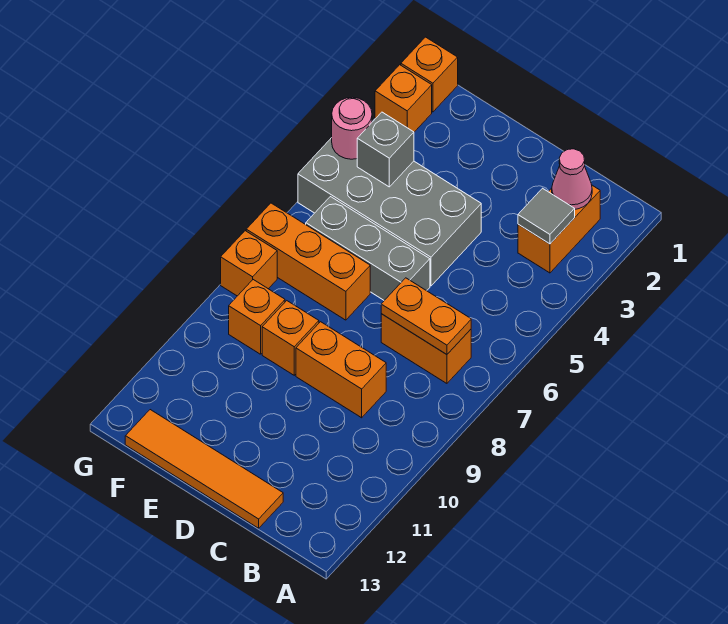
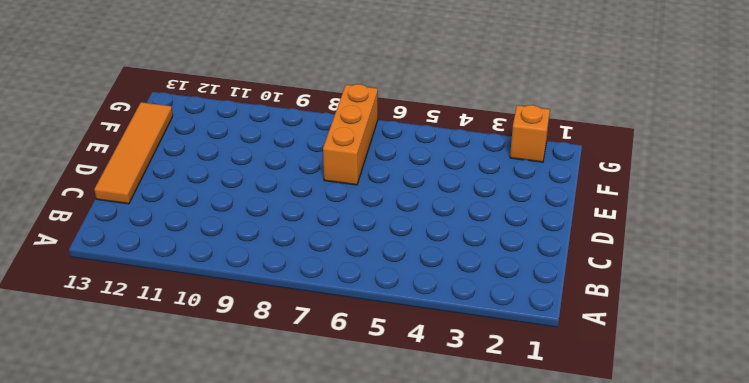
none -> orange brick B2:B3 level 1
none -> orange brick B7:C7 level 1
none -> orange brick C9:D9 level 1

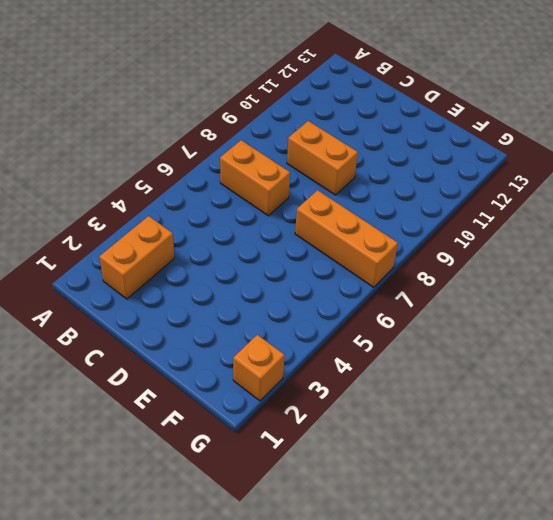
none -> orange tile C13:F13 level 1
none -> grey brick D4:G5 level 1
none -> grey brick D6:F6 level 1

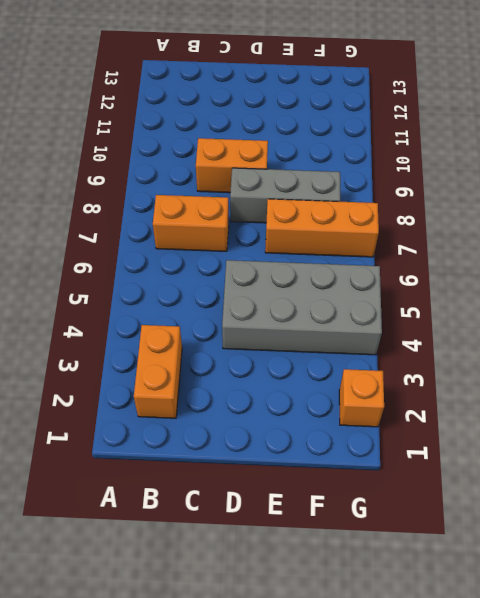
grey brick D8:F8 level 1 -> grey brick D6:F6 level 1
none -> orange tile C13:F13 level 1
none -> orange brick E9 level 1
none -> orange brick F9 level 1

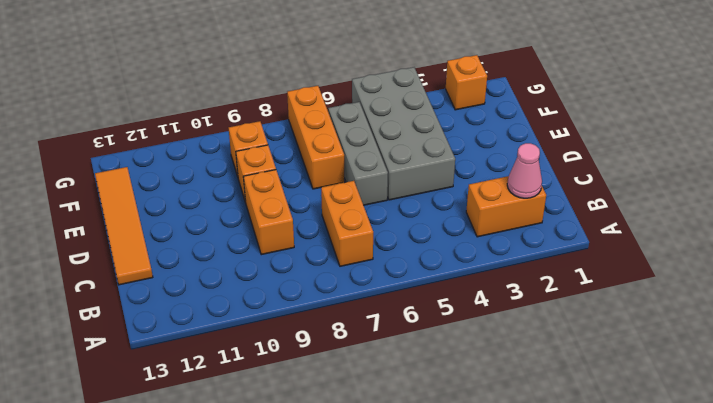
none -> orange brick G1 level 1
none -> orange brick G8 level 1
none -> grey tile B3 level 2

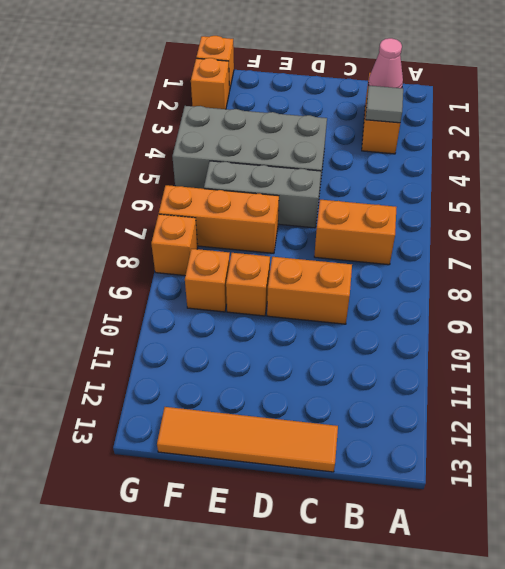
none -> orange plate B7:C7 level 2
none -> grey brick F4 level 2
none -> pink round brick G4 level 2

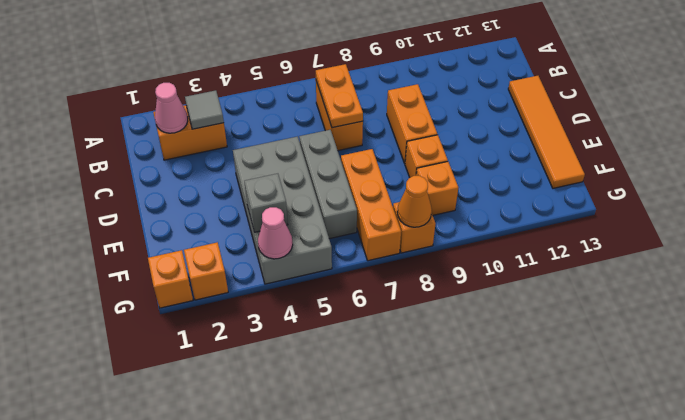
pink cone G4 level 2 -> pink round brick G4 level 2
orange cone G8 level 2 -> none

